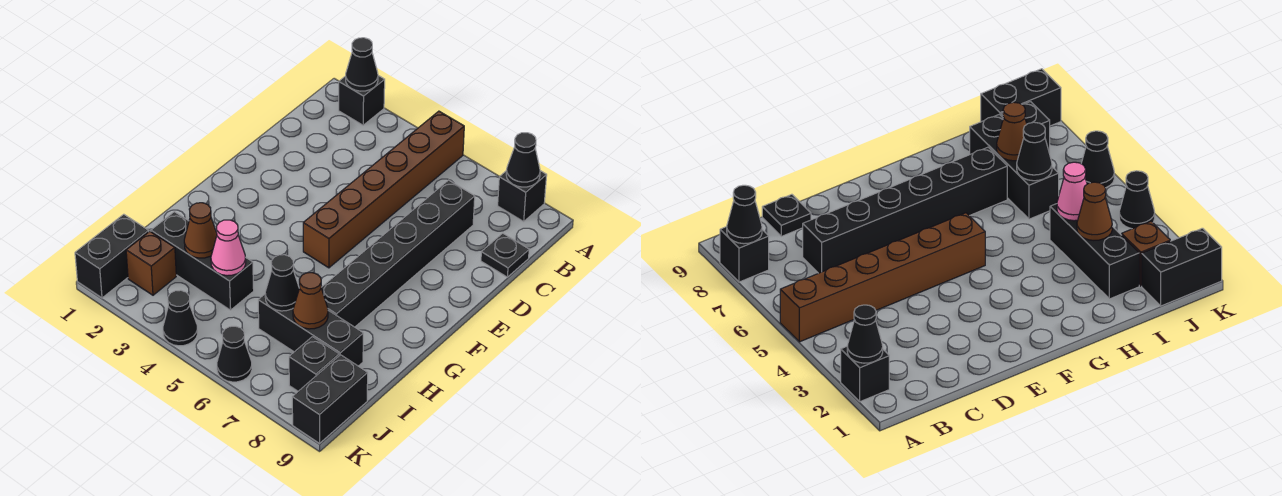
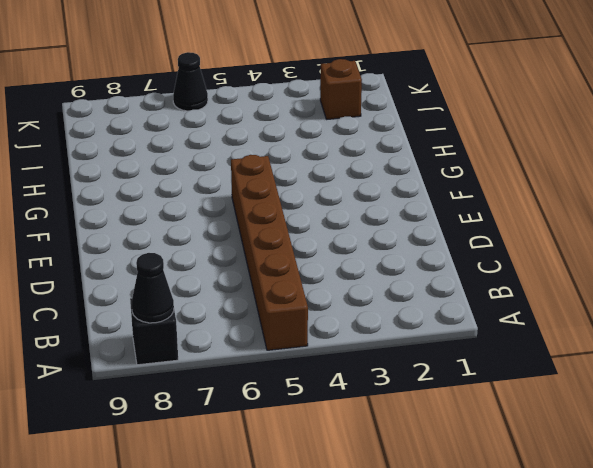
none -> black brick A2 level 1
none -> black brick C7:H7 level 1
none -> black plate C9 level 1

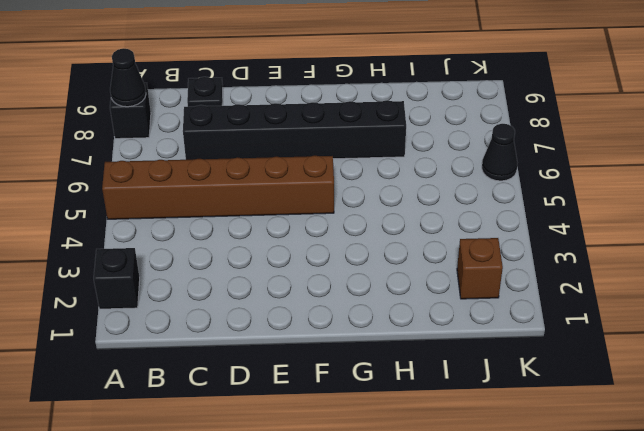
none -> black brick I2:I4 level 1
none -> black brick I6:I8 level 1
none -> black brick J1:K1 level 1

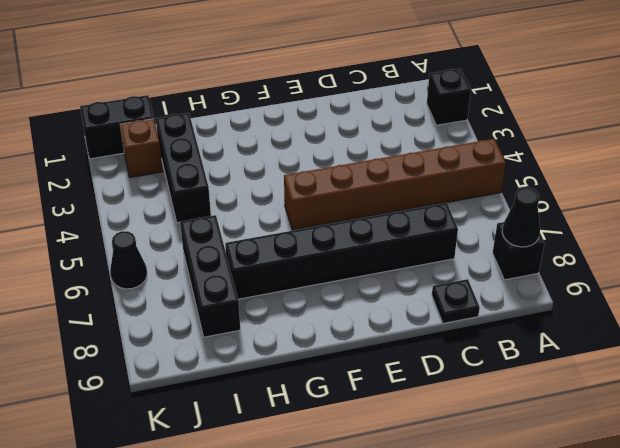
none -> black brick J8 level 1
none -> black brick J9:K9 level 1
none -> black cone K4 level 1

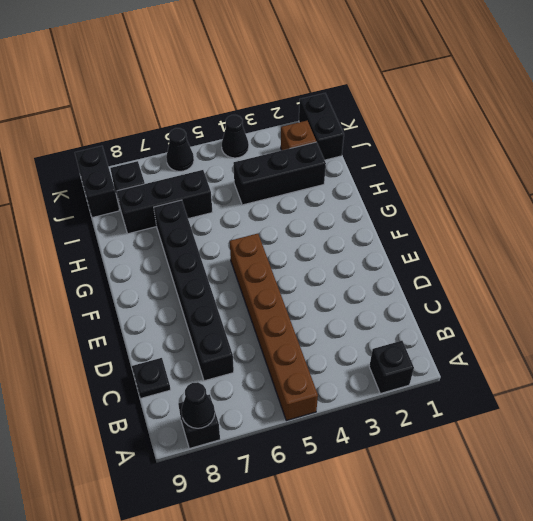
none -> black cone A2 level 2
none -> brown cone I3 level 2
none -> pink cone I4 level 2

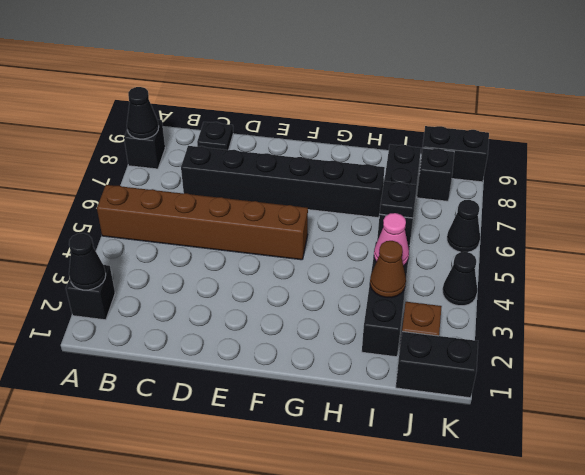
black plate I6 level 2 -> black cone I6 level 2
none -> brown cone I7 level 2

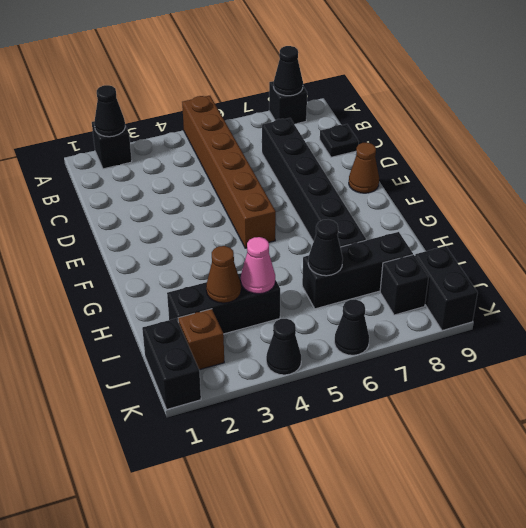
brown cone E9 level 1 -> brown cone I7 level 2

